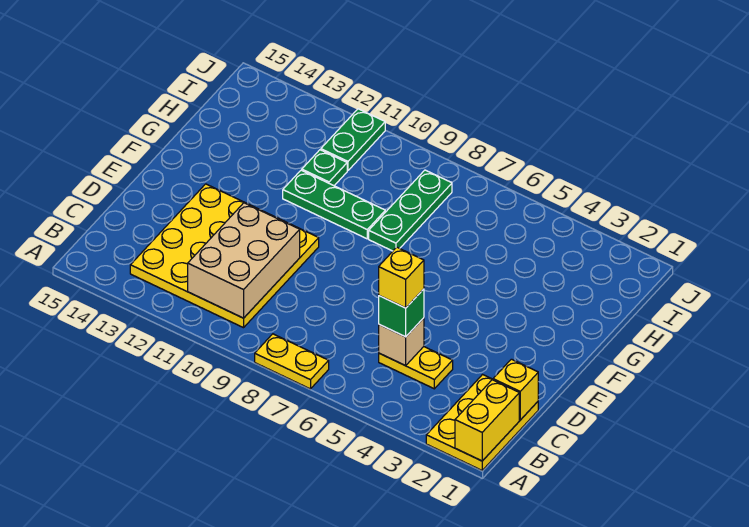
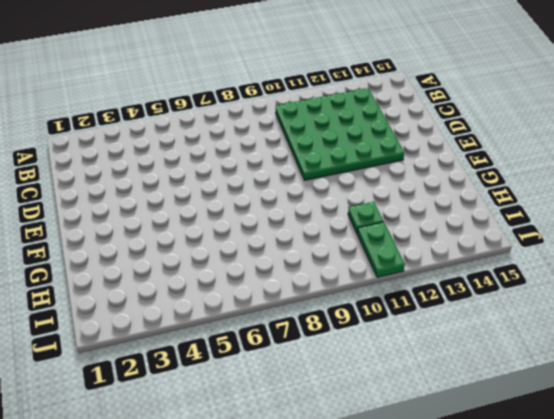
green plate B10:E13 level 1 -> yellow plate B10:E13 level 1
none -> yellow plate A1:C2 level 1
none -> yellow plate A7:A8 level 1
none -> yellow plate C4:C5 level 1

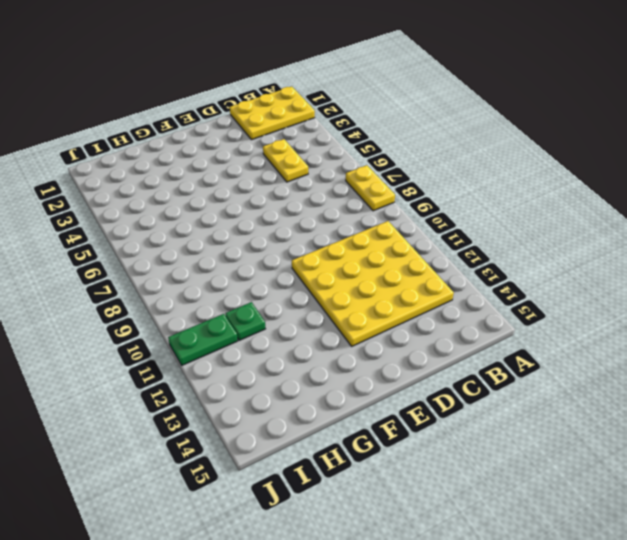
none -> green plate G8:I8 level 1
none -> green plate G9:G11 level 1
none -> yellow brick A1:B1 level 2

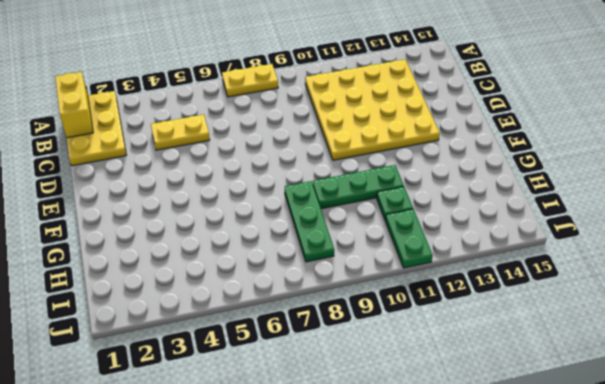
none -> tan brick B10:D11 level 2
none -> yellow brick C1 level 2
none -> tan brick C5 level 2

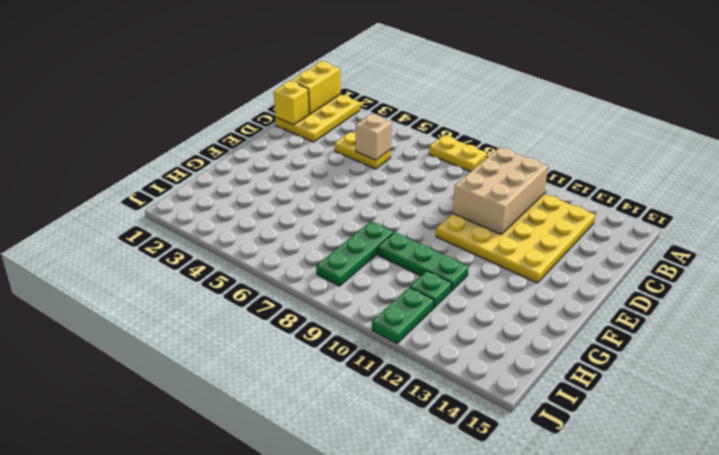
none -> green brick C5 level 3
none -> yellow brick C5 level 4

